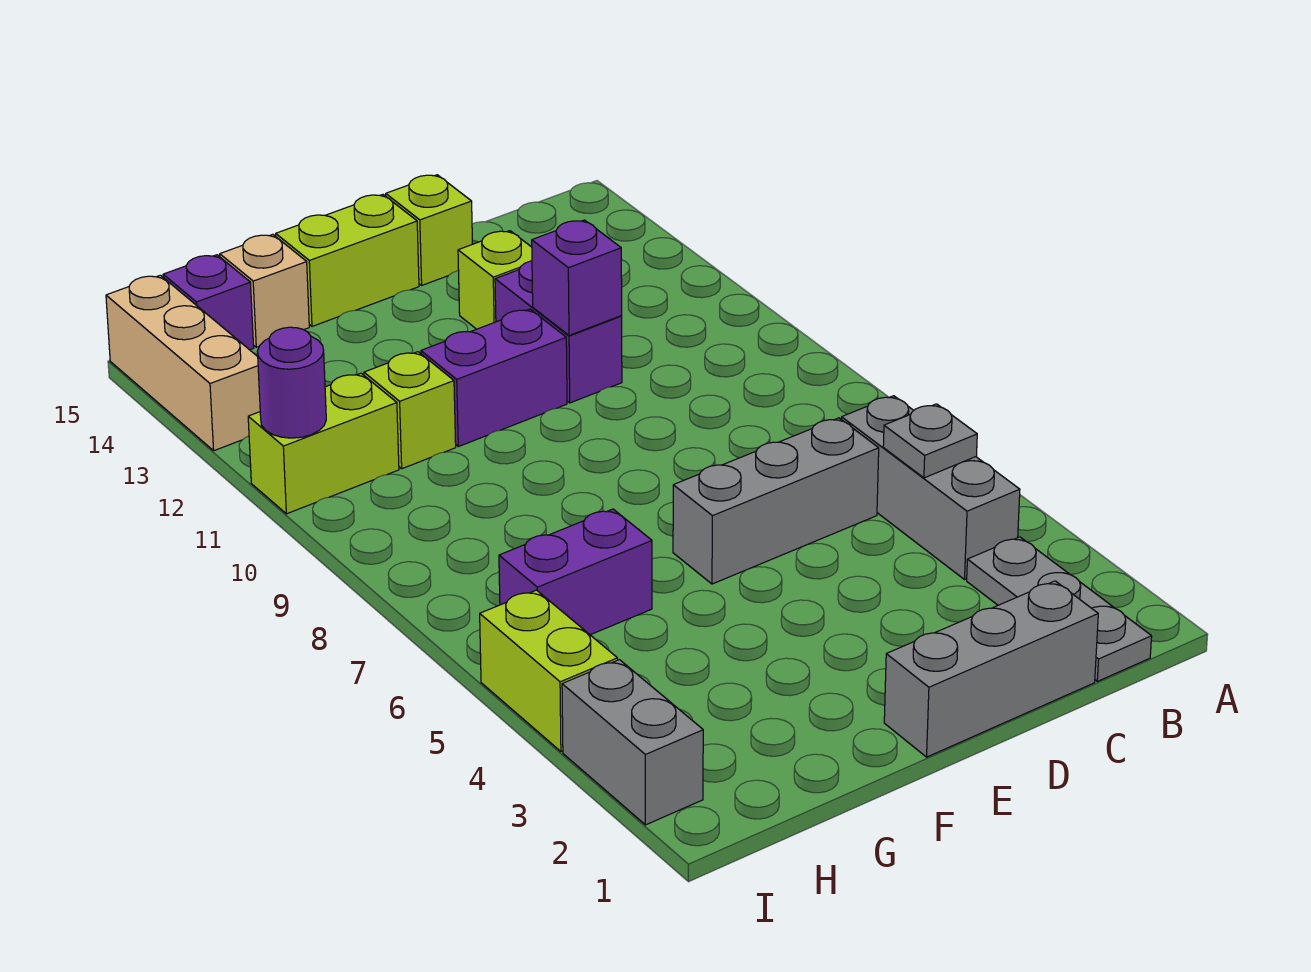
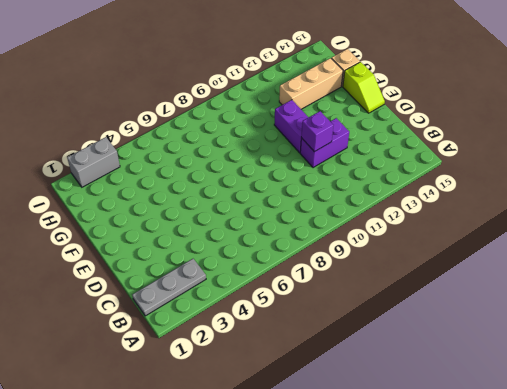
lime slope E15:F15 level 1 top F -> lime brick E15:F15 level 1
tan brick G12:G14 level 1 -> tan brick I13:I15 level 1
none -> grey brick B4:B6 level 1
none -> grey brick C1:E1 level 1
none -> grey brick C6:E6 level 1

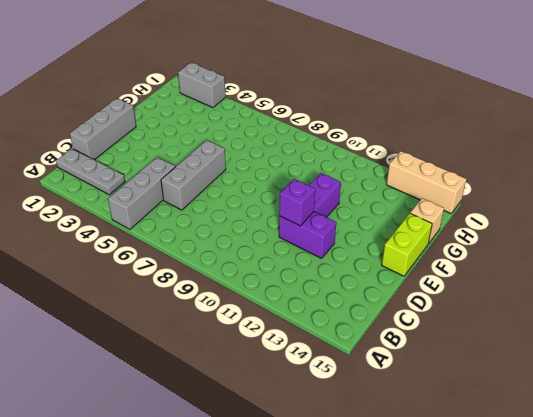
grey brick A5:C5 level 1 -> grey brick B4:B6 level 1
none -> lime brick D13 level 1
none -> lime brick D15 level 1
none -> purple brick G6:H6 level 1

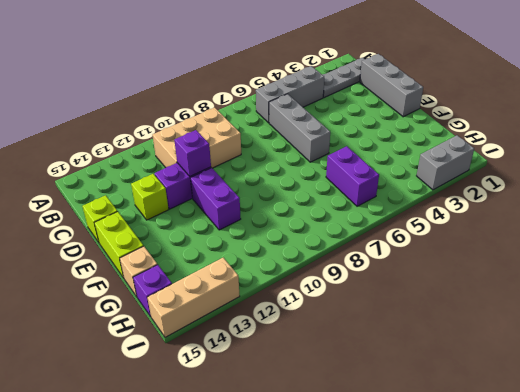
tan brick B9:C11 level 1 -> none
none -> lime brick G11 level 1
none -> lime brick H11:I11 level 1
none -> lime brick I4:I5 level 1

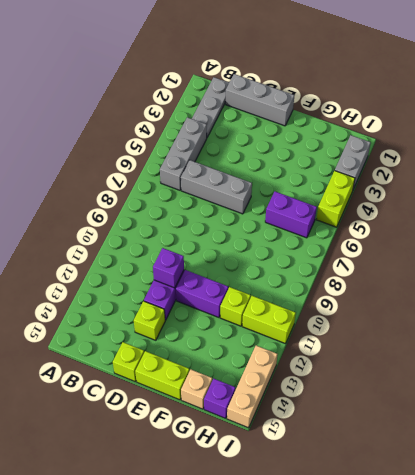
none -> grey plate B5 level 2
none -> purple round brick I11 level 2

